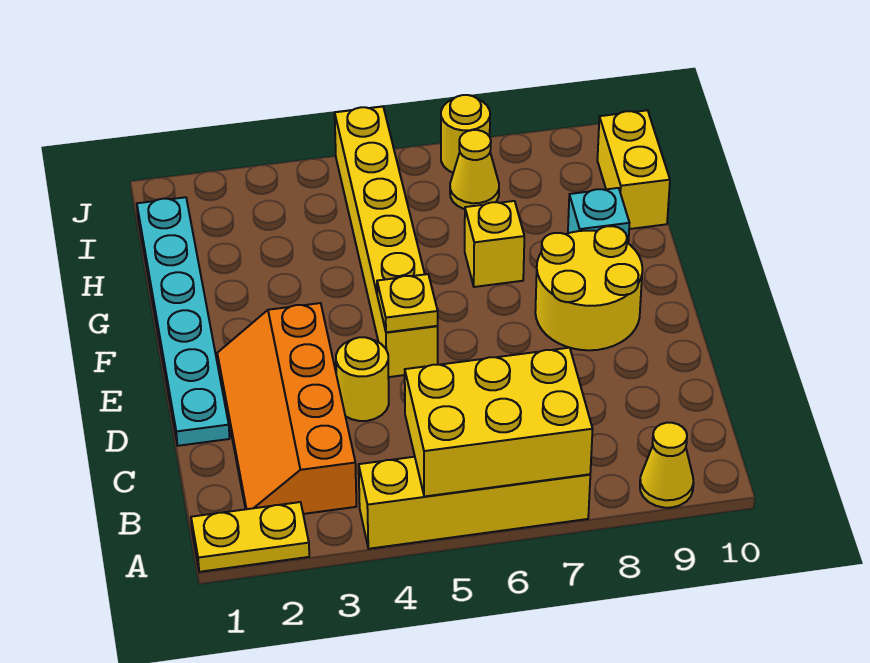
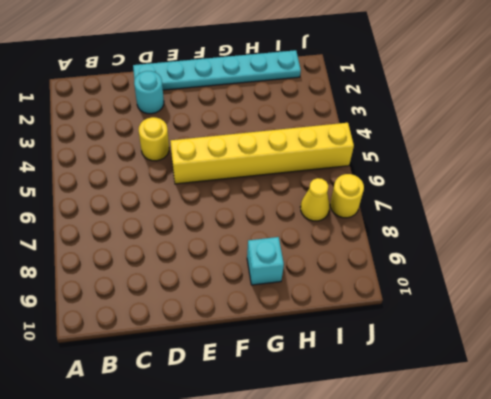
cyan round brick D2 level 1 -> orange slope B2:E3 level 1 top 3
none -> yellow plate A1:A2 level 1
none -> yellow brick A4:A7 level 1
none -> yellow cone A9 level 1

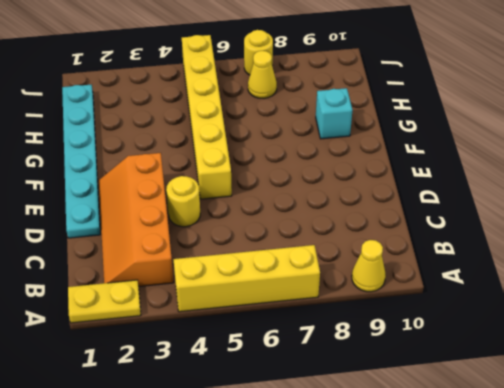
none -> yellow round brick E8:F9 level 1
none -> yellow brick G7 level 1
none -> yellow brick H10:I10 level 1

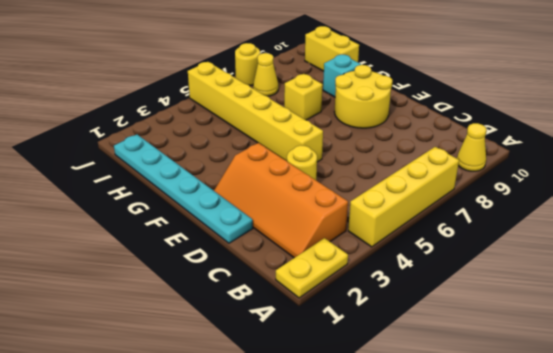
none -> yellow brick A5:B7 level 2
none -> yellow plate E5 level 2

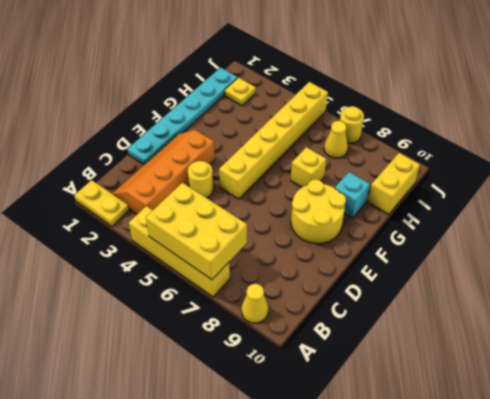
yellow plate I2 level 1 -> yellow plate E5 level 2

